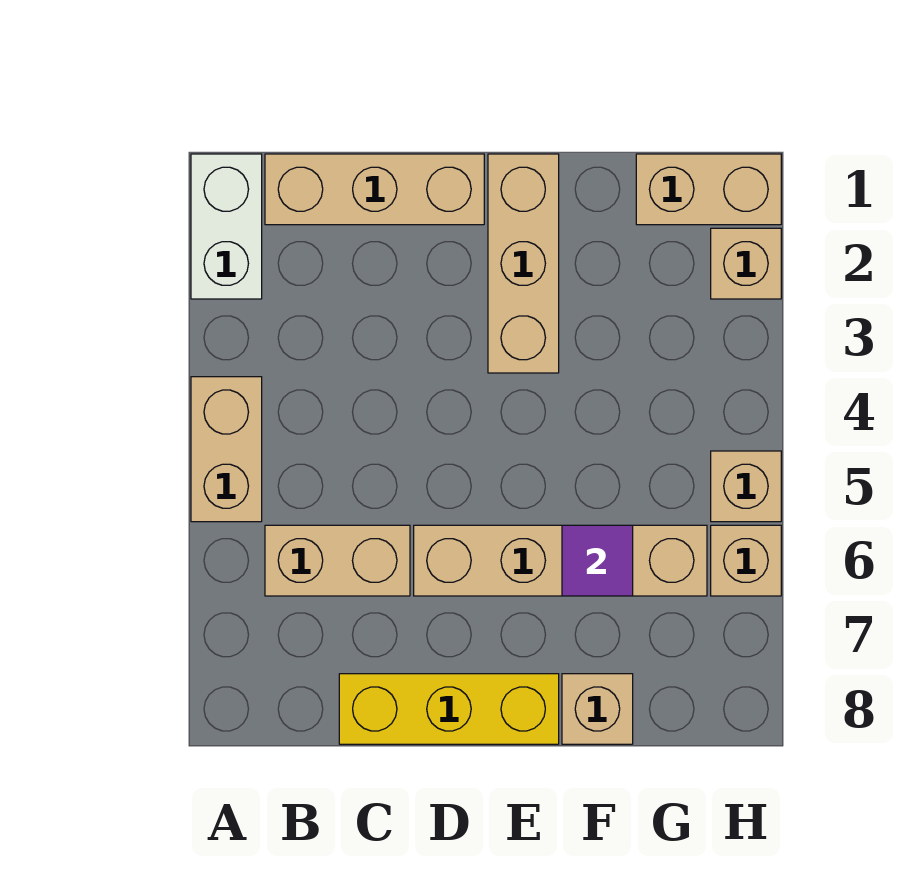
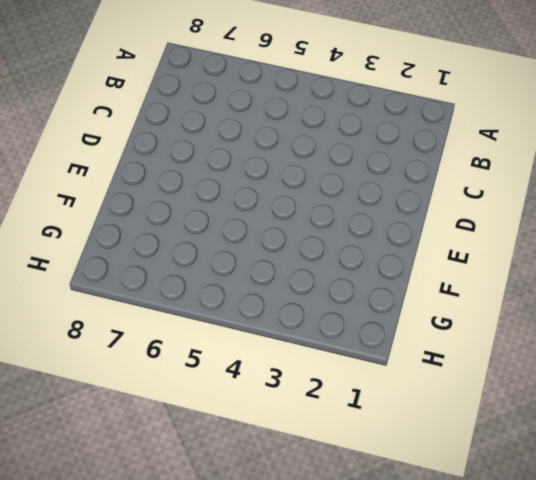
none -> white brick A1:A2 level 1
none -> tan brick A4:A5 level 1
none -> tan brick B1:D1 level 1

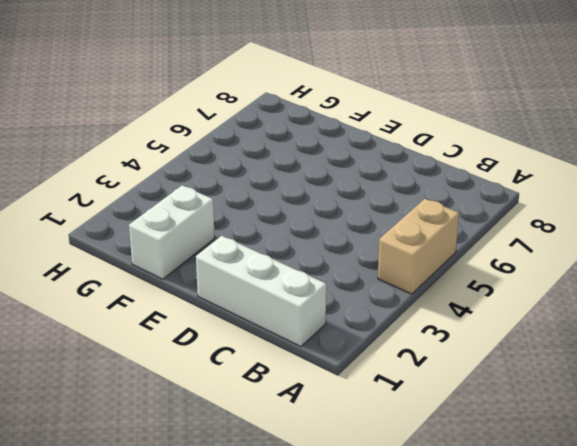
white brick B1:D1 level 1 -> tan brick B1:D1 level 1
white brick F1:F2 level 1 -> white brick A1:A2 level 1
none -> tan brick B6:C6 level 1
none -> yellow brick C8:E8 level 1
none -> tan brick D6:G6 level 1

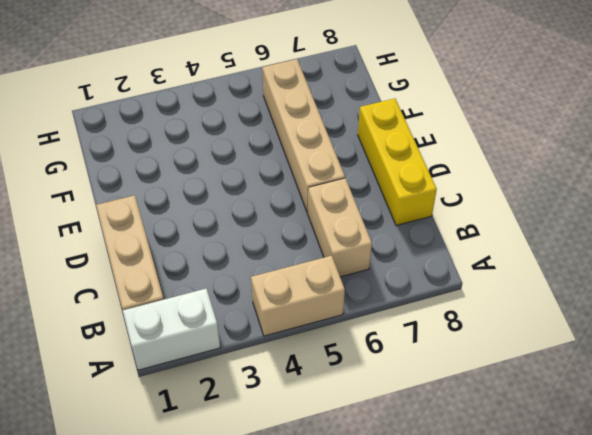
none -> tan brick E1:E3 level 1
none -> tan brick F8 level 1
none -> tan brick G1:H1 level 1

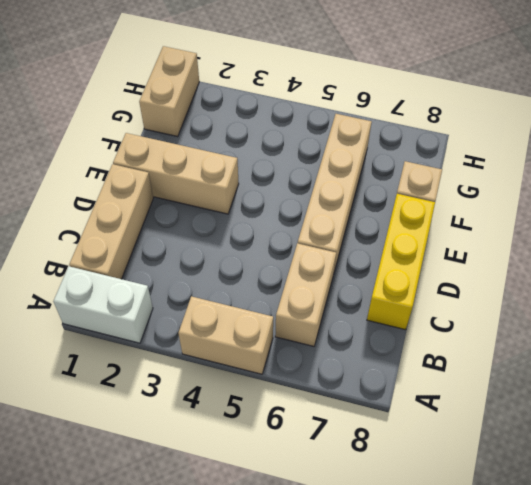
none -> tan brick H2 level 1
none -> tan brick H5 level 1
none -> tan brick H6 level 1

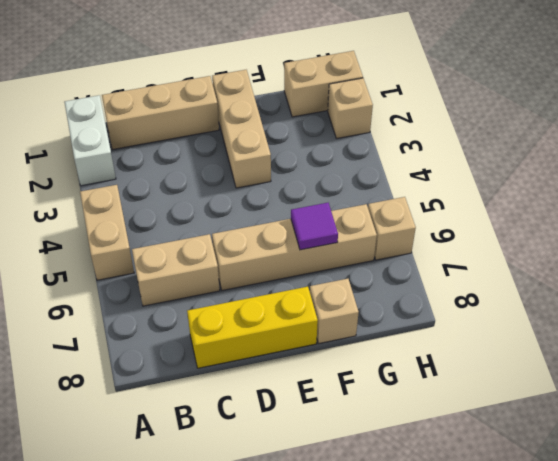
none -> tan brick H5 level 1

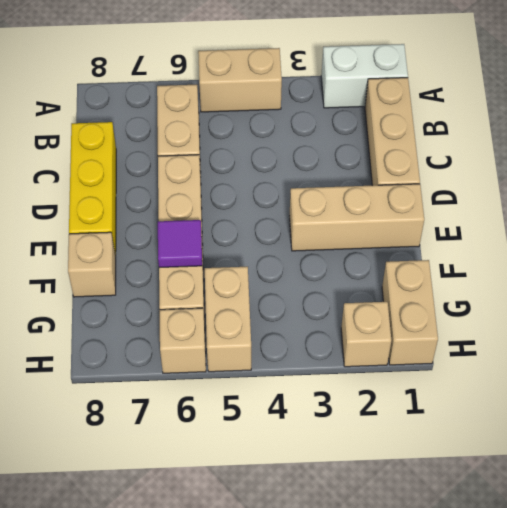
tan brick G5:H5 level 1 -> tan brick H5 level 1

